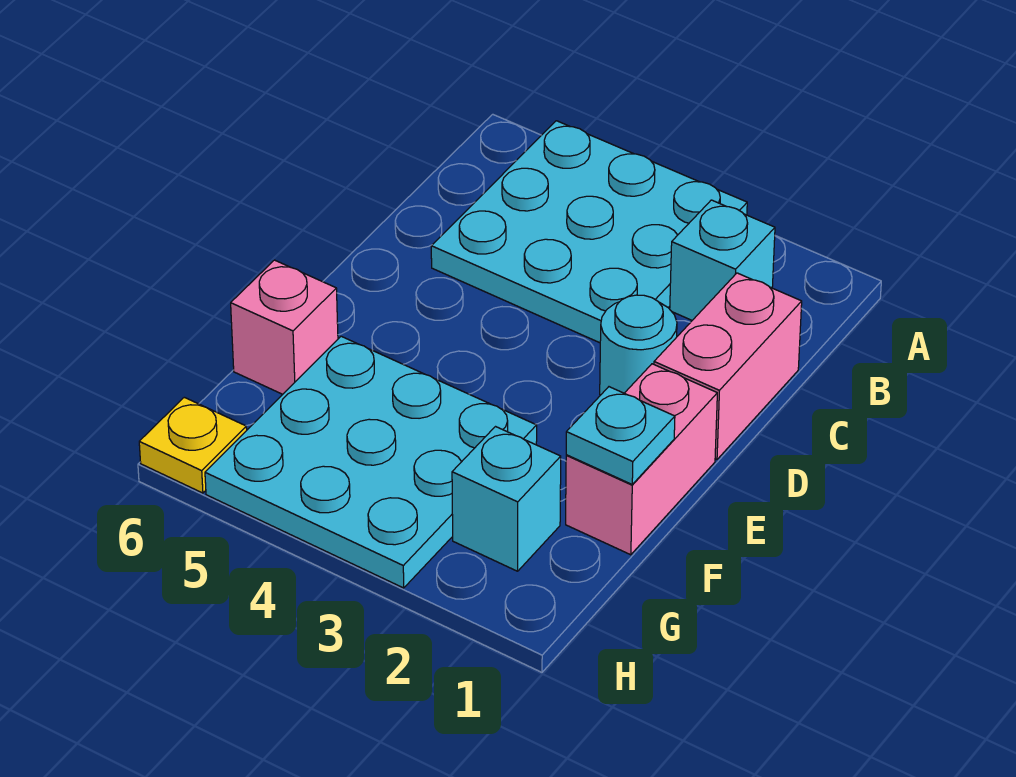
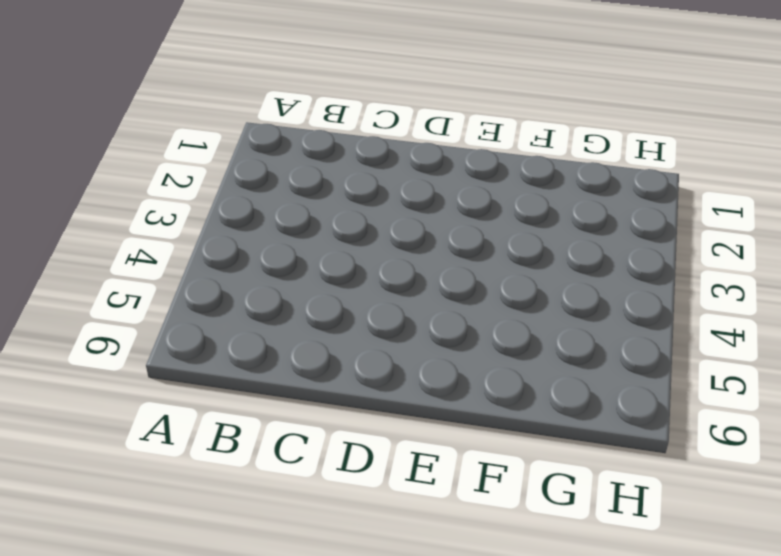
none -> cyan plate A3:C5 level 1
none -> cyan brick B2 level 1

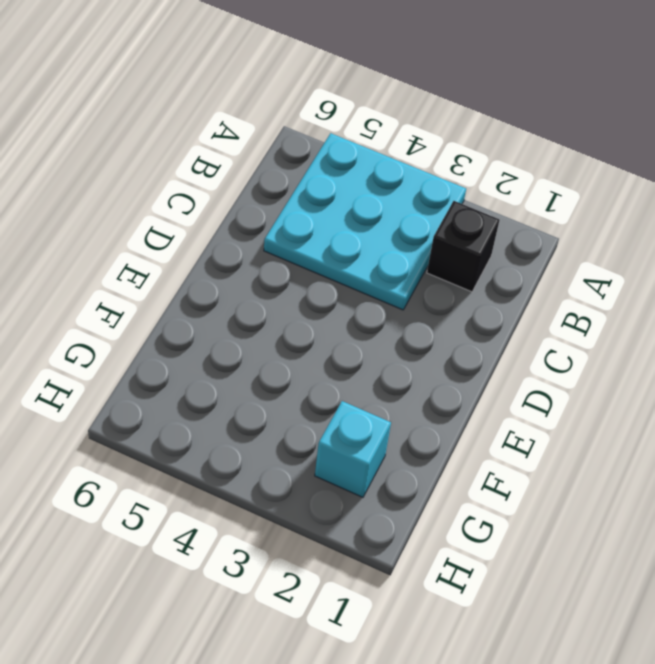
black brick B2 level 1 -> cyan brick B2 level 1
none -> pink brick C1:D1 level 1
none -> cyan round brick D2 level 1

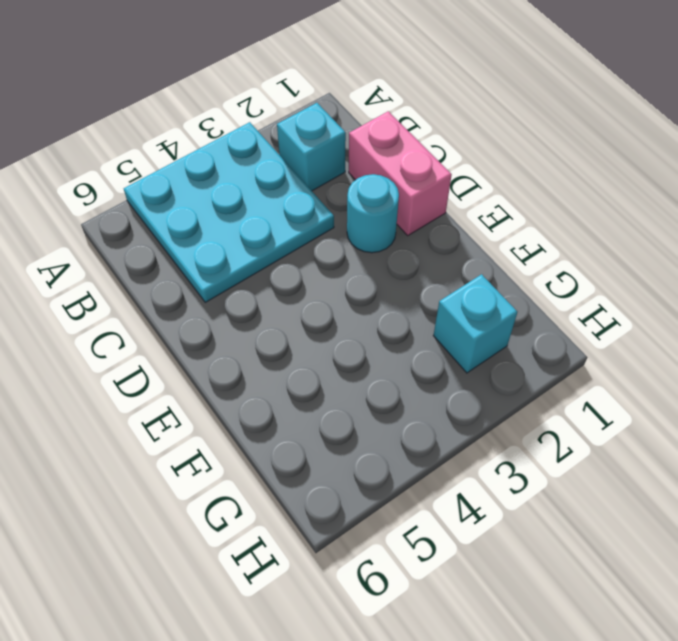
none -> pink brick E1:F1 level 1
none -> cyan plate F3:H5 level 1

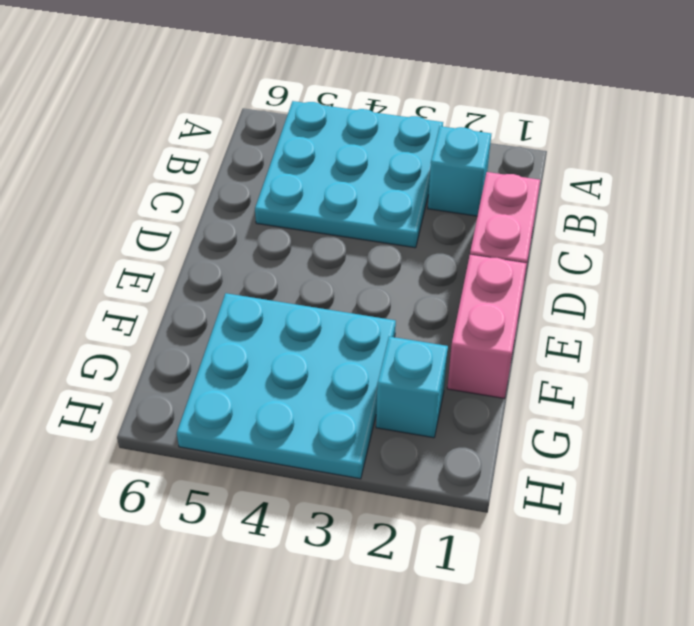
none -> cyan round brick D2 level 1
none -> pink brick F6 level 1

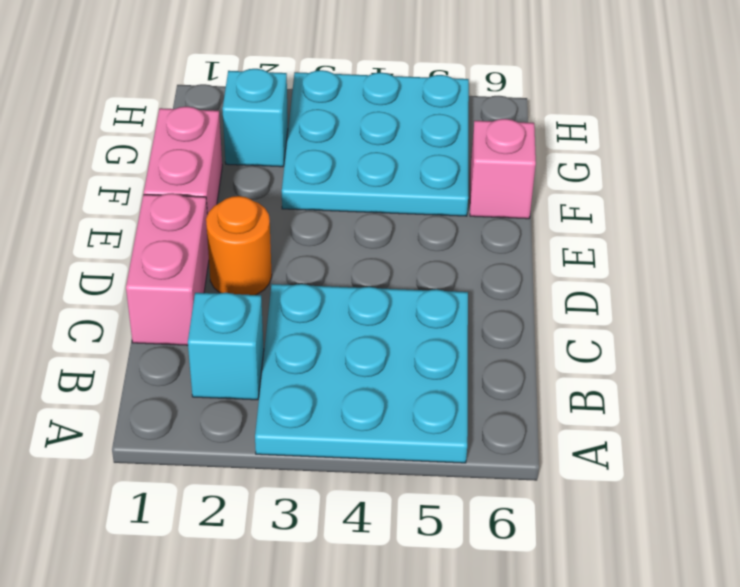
orange round brick D2 level 1 -> cyan round brick D2 level 1
none -> yellow plate H6 level 1
none -> cyan plate F1 level 2

